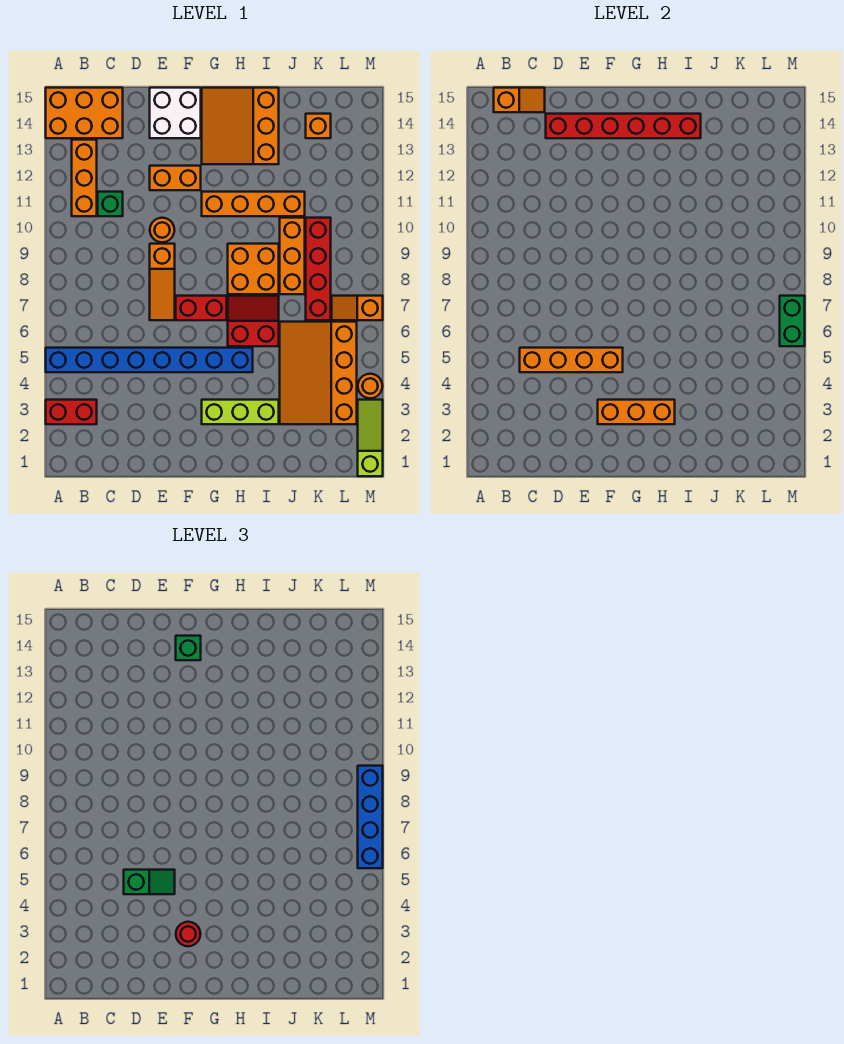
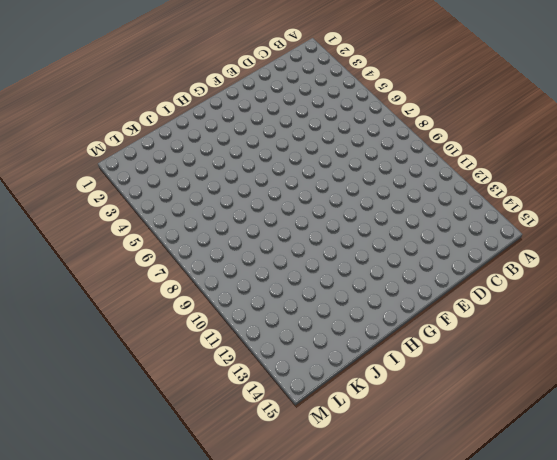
none -> red brick A3:B3 level 1
none -> blue brick A5:H5 level 1
none -> orange brick A14:C15 level 1
none -> orange brick B11:B13 level 1

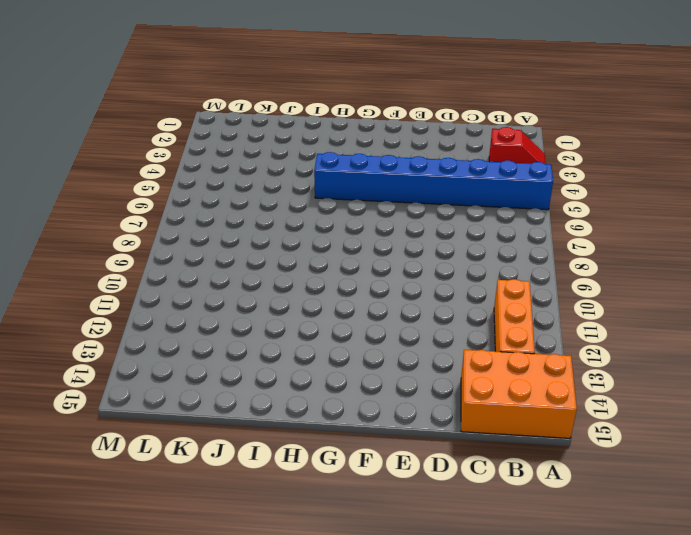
red slope A3:B3 level 1 top B -> red brick A3:B3 level 1
none -> green brick C11 level 1
none -> orange slope E7:E9 level 1 top 9
none -> orange round brick E10 level 1
none -> orange brick E12:F12 level 1

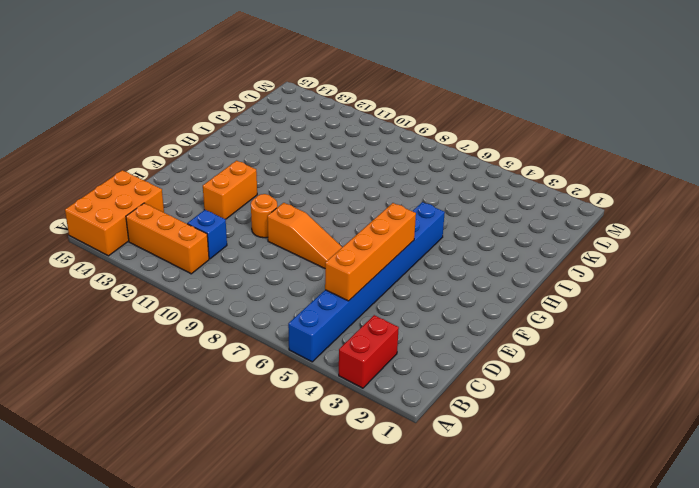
blue brick C11 level 1 -> green brick C11 level 1
none -> white brick E14:F15 level 1
none -> red brick F7:G7 level 1
none -> lime brick G3:I3 level 1
none -> orange brick G11:J11 level 1

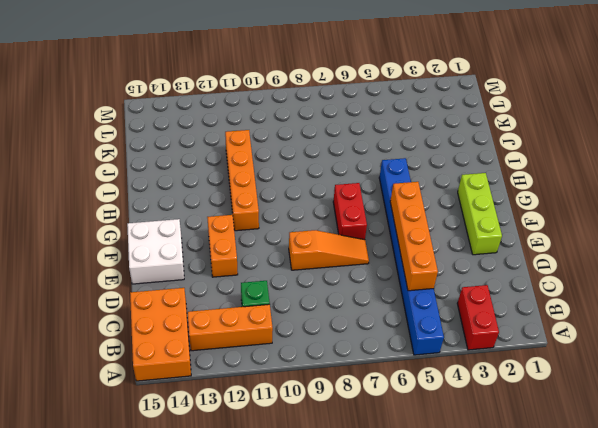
lime brick E2:G2 level 1 -> lime brick G3:I3 level 1
none -> orange round brick E10 level 1
none -> orange slope G13:I15 level 1 top I
none -> red slope H6:I7 level 1 top 6
none -> orange brick H8:I9 level 1

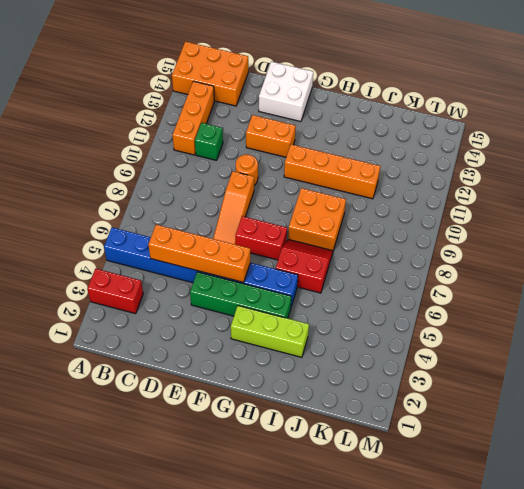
green brick E4:H4 level 1 -> none
none -> orange slope G13:I15 level 1 top I
none -> orange slope J3:L6 level 1 top L
none -> orange brick J8:J10 level 1
none -> red brick K7:K10 level 1

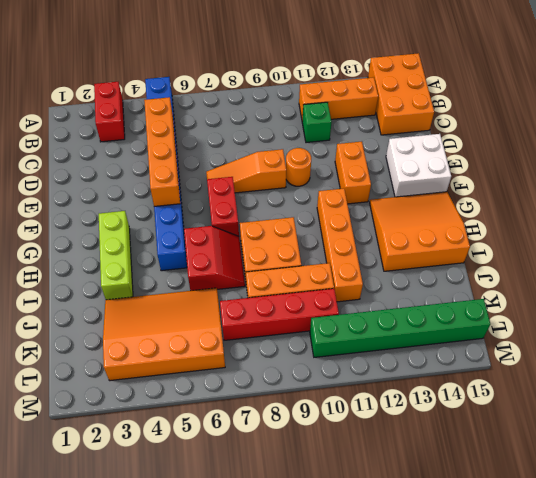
green brick L10:L15 level 1 -> none
none -> orange brick K14 level 1
none -> orange slope L7:M7 level 1 top M
none -> lime slope M1:M3 level 1 top 1
none -> orange round brick M4 level 1

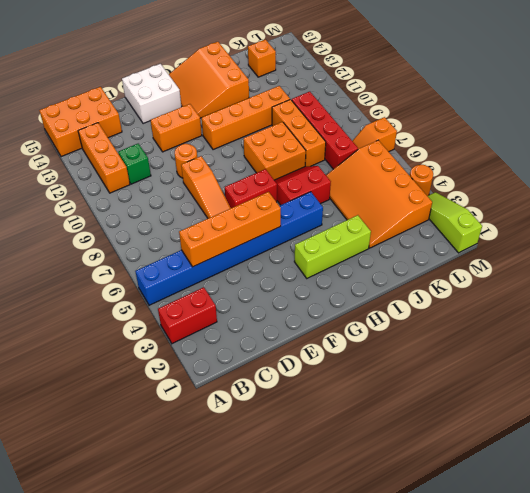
none -> orange slope B15:C15 level 2 top B
none -> red brick D14:I14 level 2
none -> orange brick F3:H3 level 2
none -> green brick M6:M7 level 2

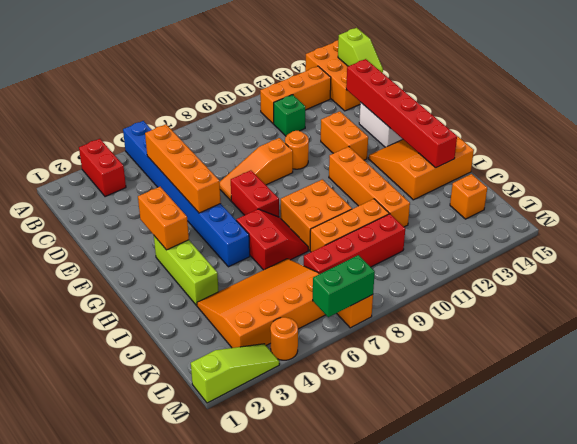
lime slope B15:C15 level 2 top B -> orange slope B15:C15 level 2 top B
orange brick F3:G3 level 2 -> orange brick F3:H3 level 2
none -> green slope D5:E5 level 3 top D
none -> red round brick F3 level 3
none -> green brick F14 level 3
none -> blue brick M6:M9 level 3

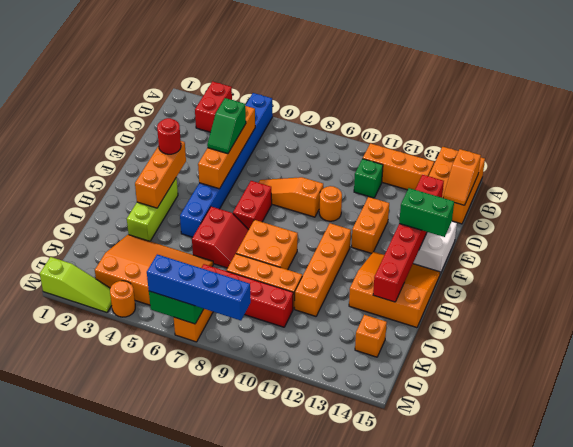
green brick F14:F15 level 3 -> green brick F14 level 3

